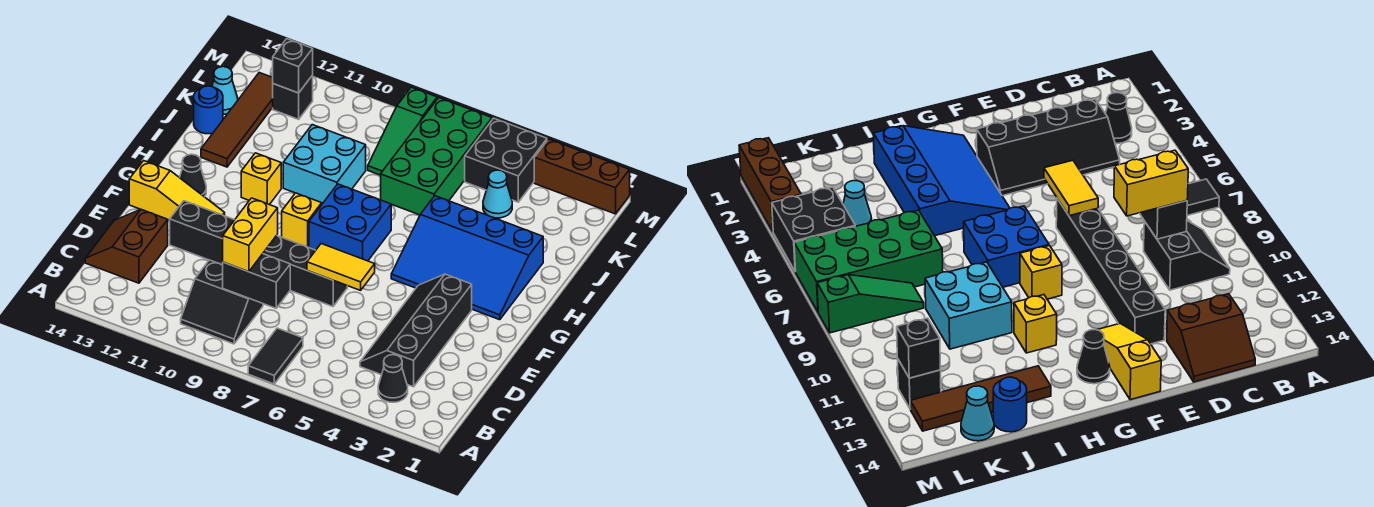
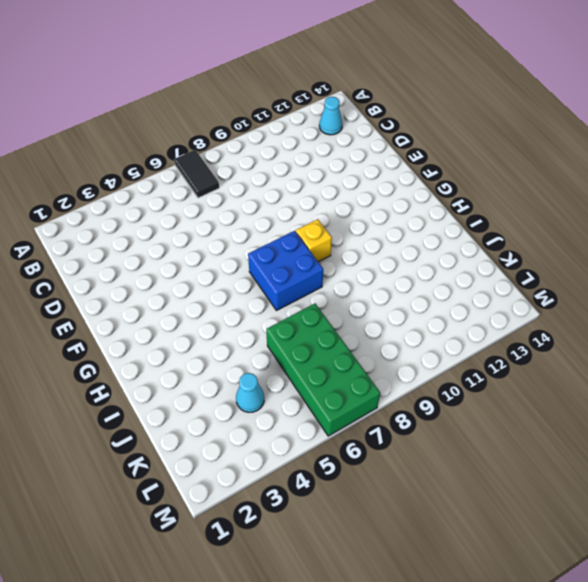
cyan cone B13 level 1 -> cyan cone K14 level 1
none -> black cone B3 level 1
none -> black slope B9:C10 level 1 top C
none -> black slope C3:F4 level 1 top 3

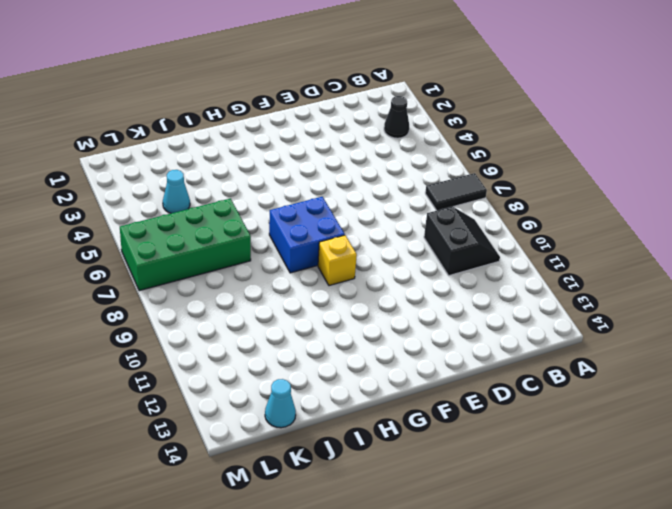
none -> black slope C3:F4 level 1 top 3
none -> brown slope C13:D14 level 1 top 13
none -> black brick E7:E12 level 1

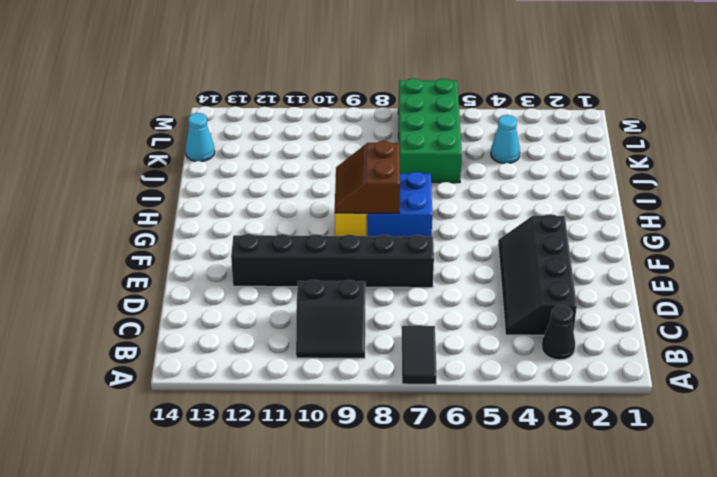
brown slope G8:H9 level 2 top 8 -> brown slope C13:D14 level 1 top 13
none -> yellow slope F12:F14 level 1 top 14
none -> blue slope G2:I5 level 1 top I
none -> black cone G13 level 1

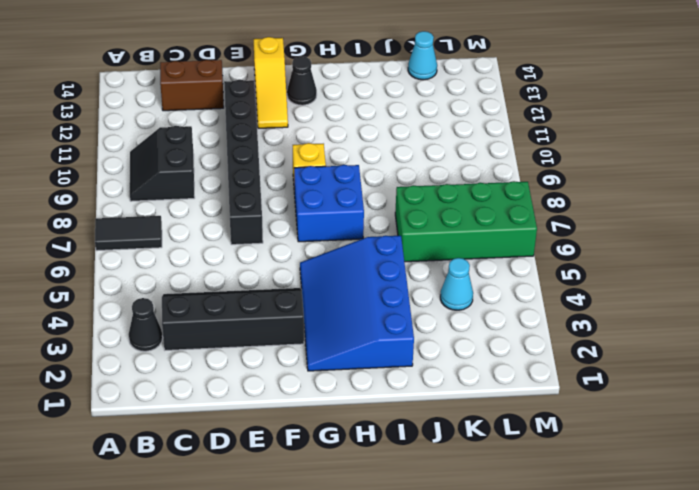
none -> yellow brick H11 level 1
none -> cyan brick I9:J10 level 1
none -> brown tile I13:L13 level 1

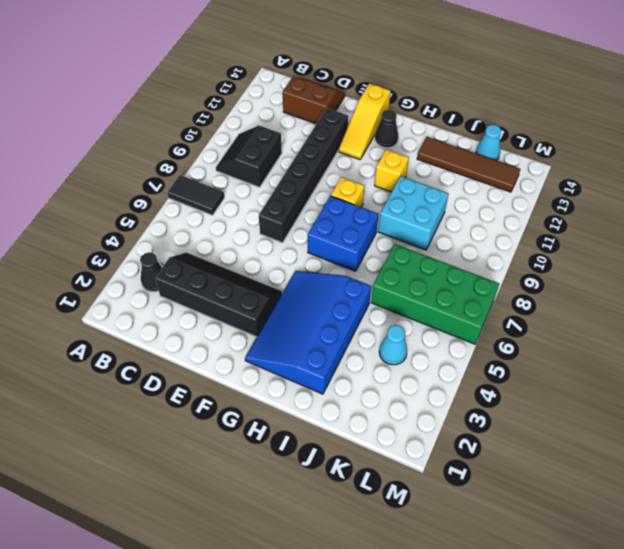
none -> blue round brick J14 level 1
none -> green slope K8:M8 level 1 top M
none -> black brick L4:M5 level 1

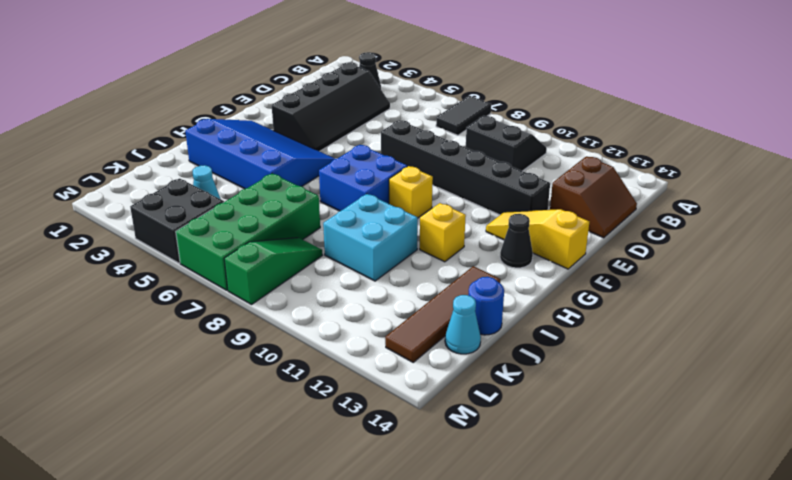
none -> black brick L12 level 1
none -> brown brick M1:M3 level 1
none -> black brick C8:C9 level 2

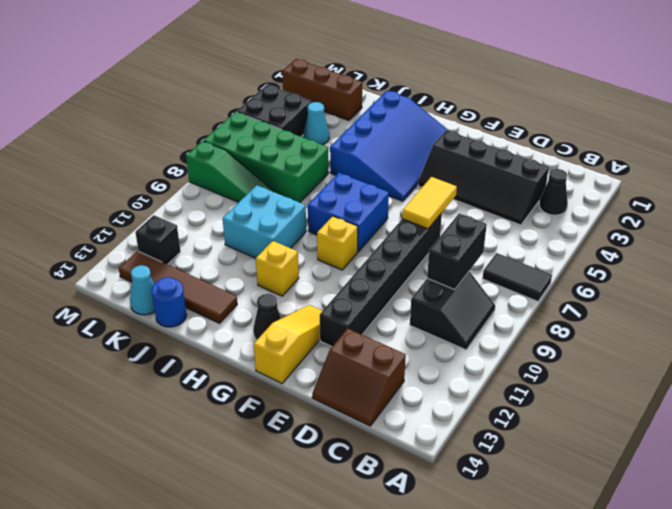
brown brick K2:M2 level 1 -> brown brick M1:M3 level 1
none -> black brick L12 level 2
none -> yellow brick C9:D9 level 3

